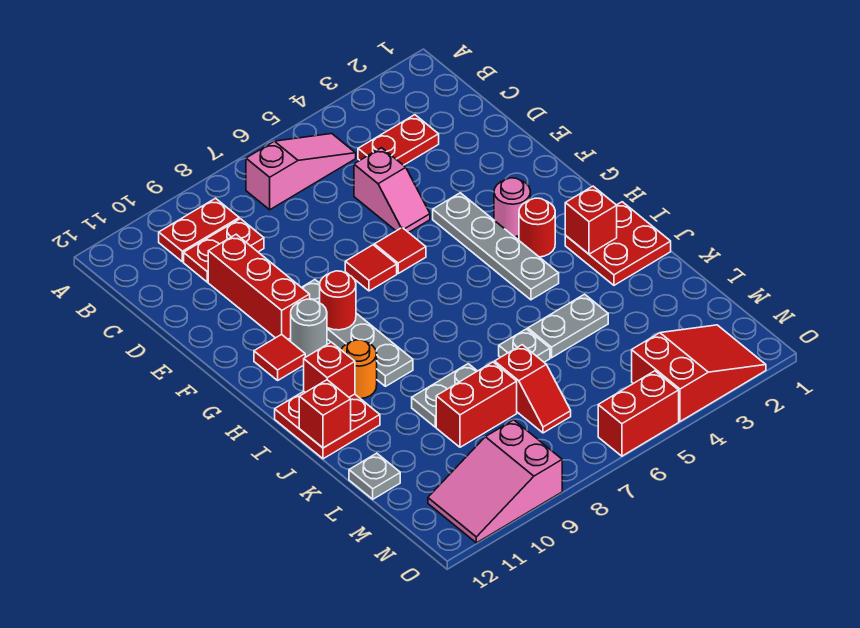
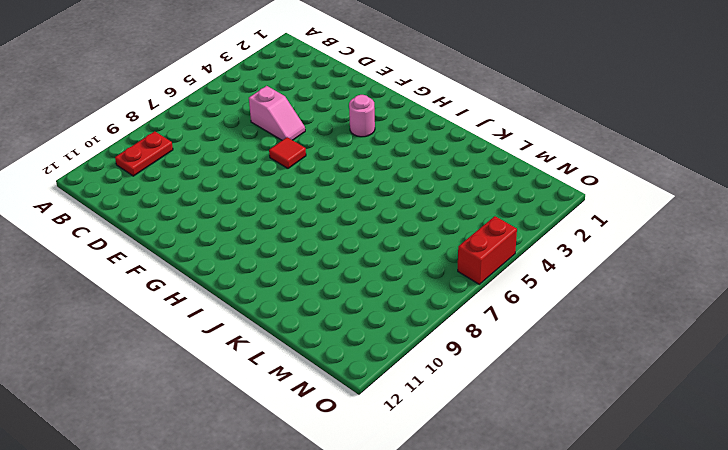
none -> pink slope B5:B7 level 1 top 7
none -> red plate C3:C4 level 1
none -> red plate C9:C10 level 1
none -> red brick D10:F10 level 1

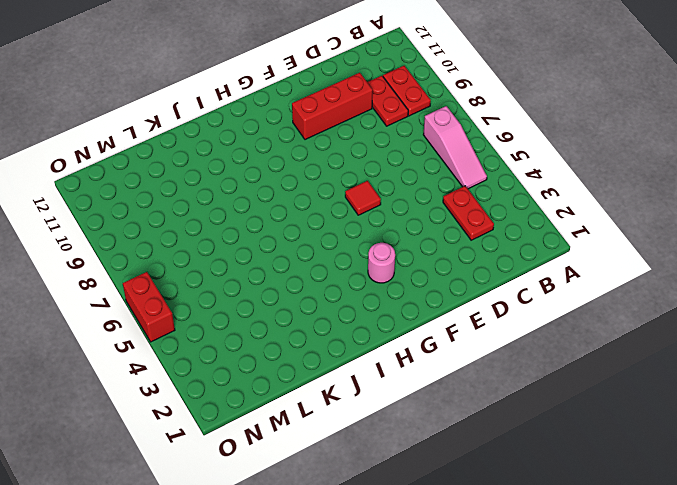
none -> pink slope D5:E5 level 1 top D
none -> grey plate F4:I4 level 1
none -> red tile F7 level 1
none -> grey plate F9:I9 level 1

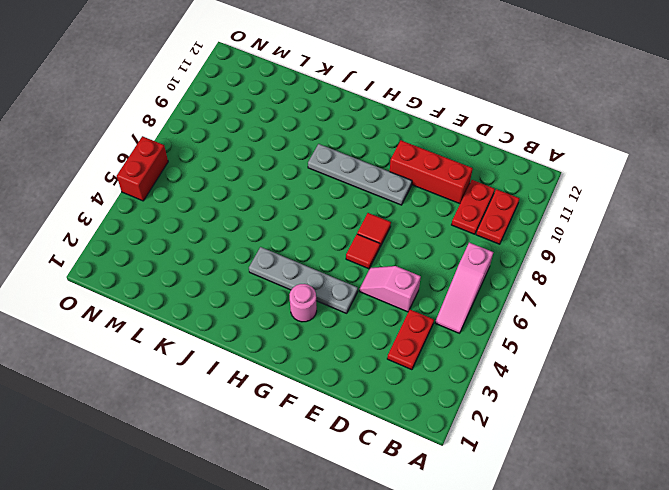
none -> grey round brick G10 level 1
none -> red tile G11 level 1
none -> red round brick H3 level 1
none -> red plate I1:J2 level 1

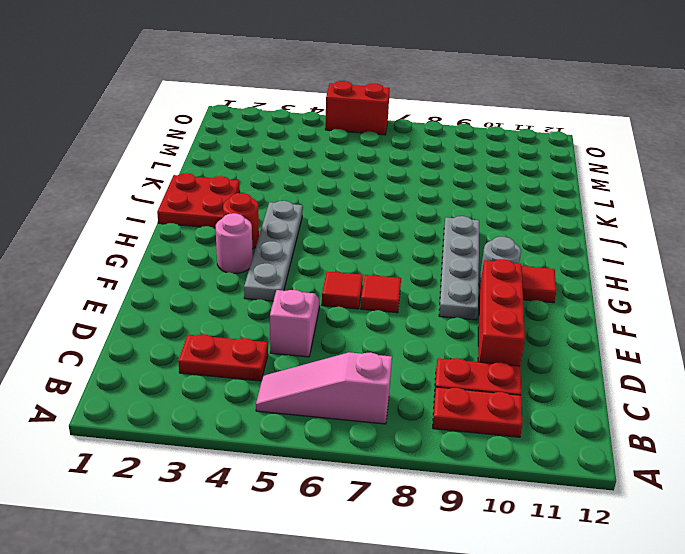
none -> orange round brick I10 level 1
none -> red plate I11:J12 level 1
none -> grey plate K4:K5 level 1
none -> grey plate K6 level 1

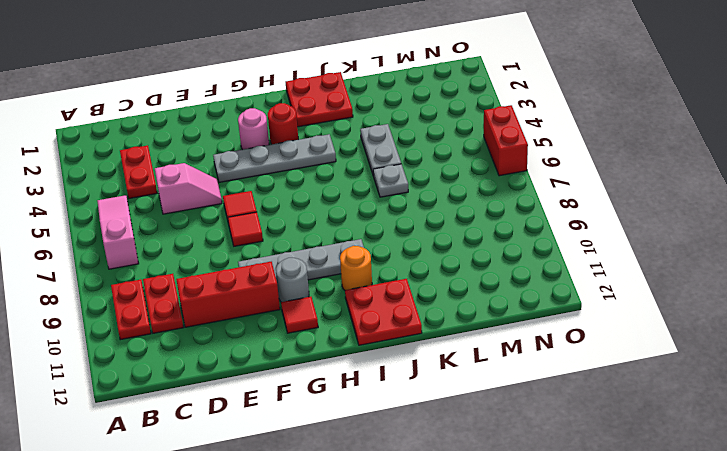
none -> grey plate K8:K9 level 1
none -> red slope L7:M7 level 1 top L
none -> red brick L8:L9 level 1
none -> grey plate L12 level 1

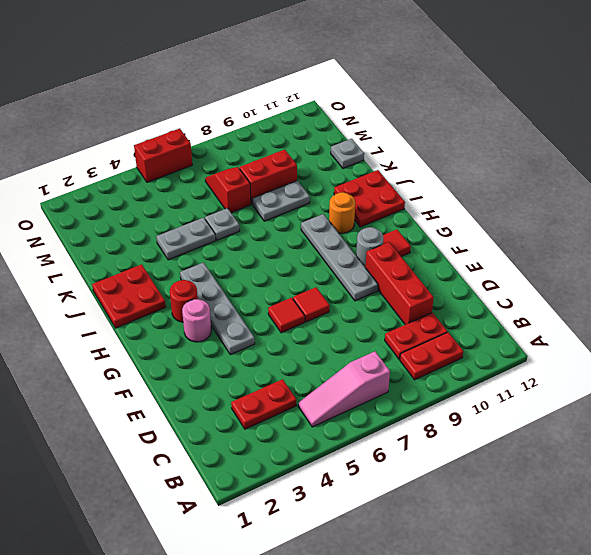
none -> pink slope D5:E5 level 1 top D
none -> red slope N2:O4 level 1 top 4
none -> pink slope N9:O11 level 1 top 9
none -> red round brick G9 level 2

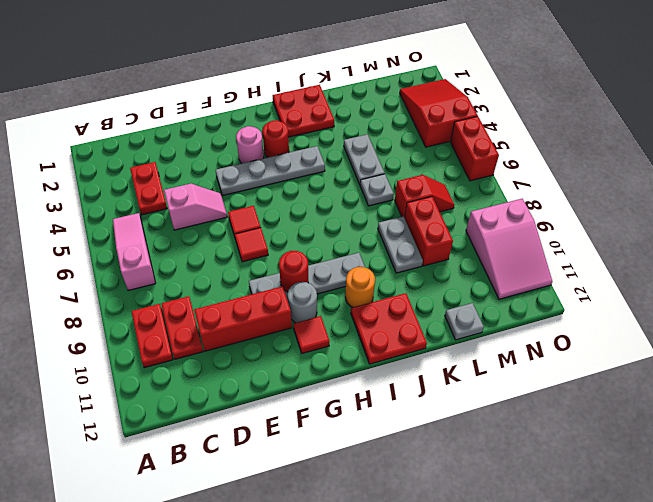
none -> red brick I2 level 2
none -> red brick I11 level 2
none -> red brick J12 level 2

